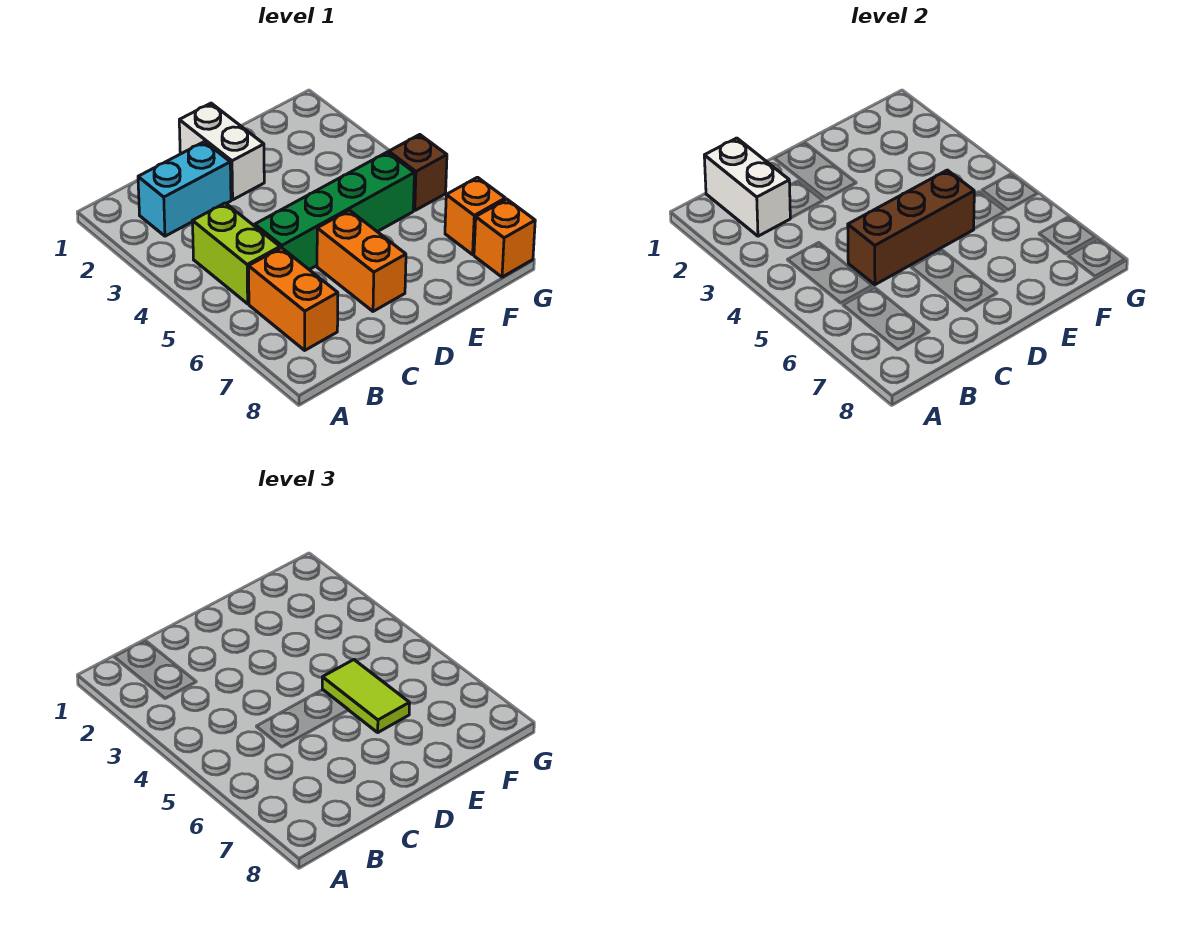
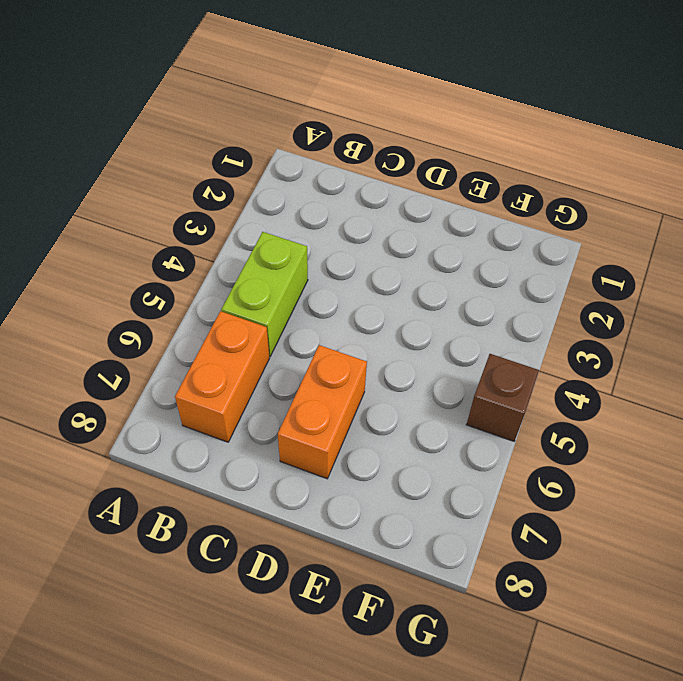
none -> cyan brick B2:C2 level 1
none -> green brick C5:F5 level 1
none -> white brick D1:D2 level 1

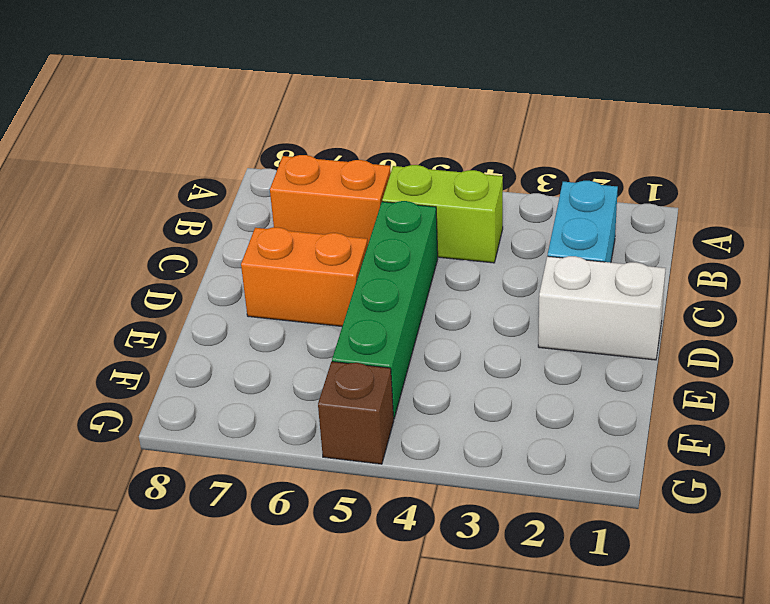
none -> orange brick G7 level 1
none -> orange brick G8 level 1
none -> white brick B1:B2 level 2

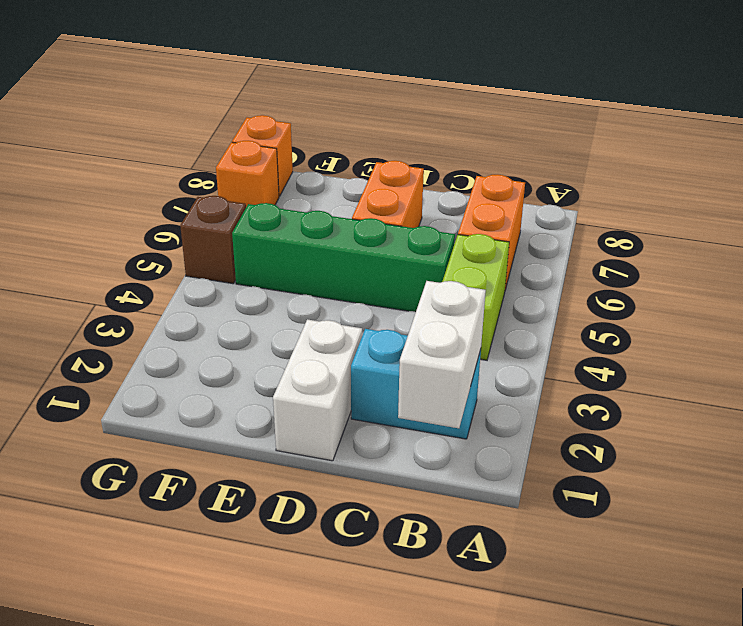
none -> brown brick C5:E5 level 2
none -> lime tile E5:E6 level 3

